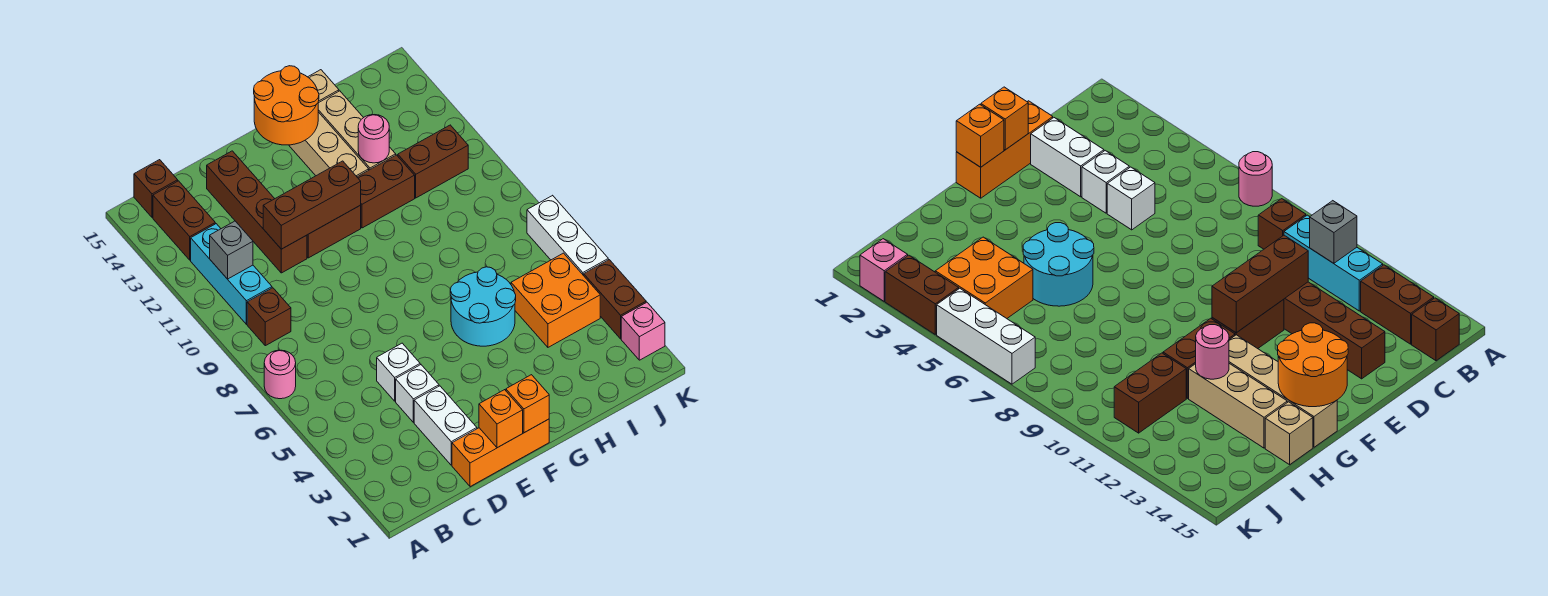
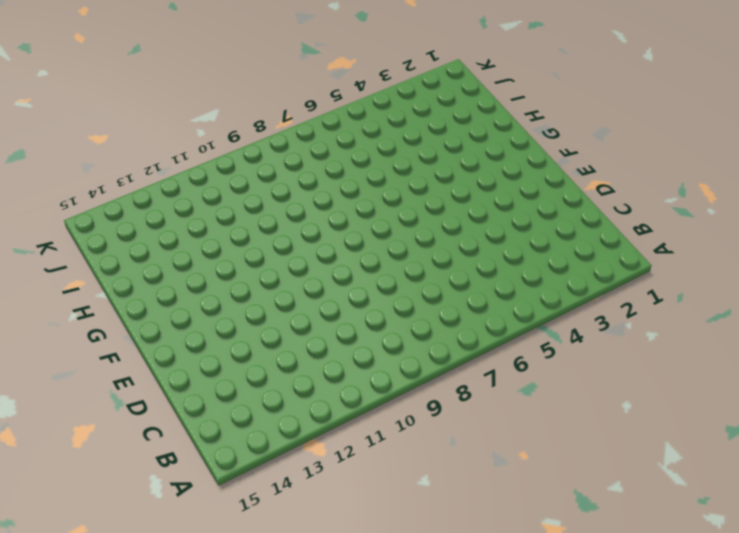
none -> pink round brick A7 level 1
none -> brown brick B9 level 1
none -> cyan brick B10:B12 level 1

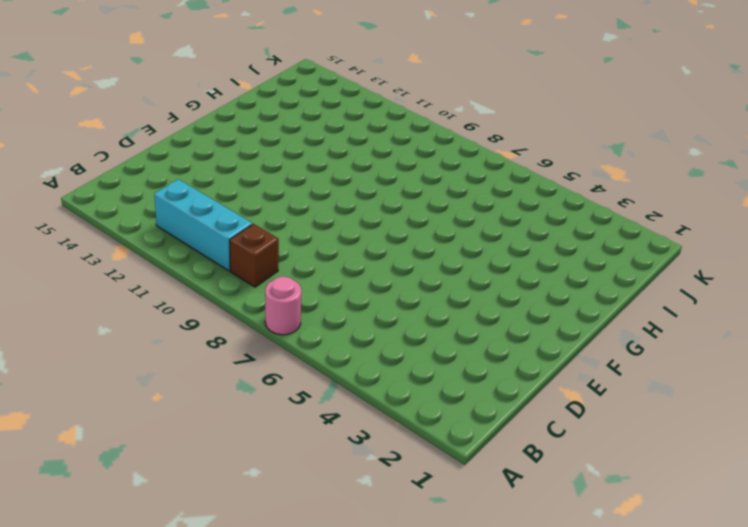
none -> brown brick B13:B14 level 1
none -> brown brick B15 level 1
none -> orange brick D1:F1 level 1

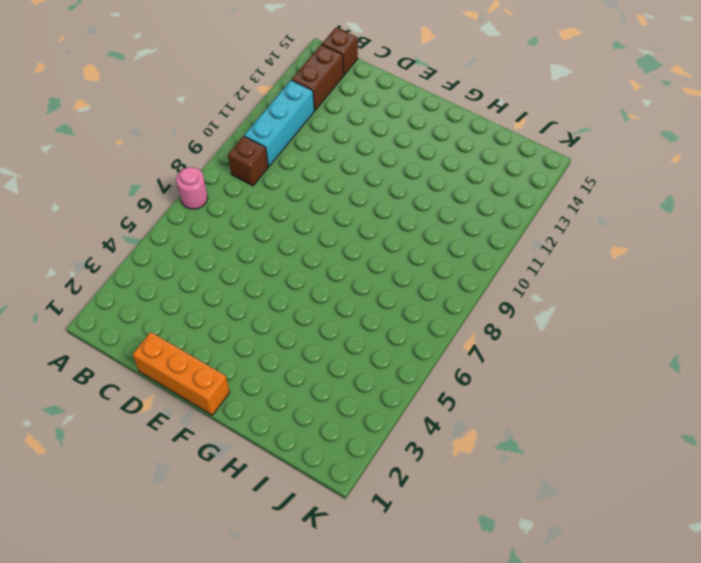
none -> white brick D2:D3 level 1
none -> white brick D4 level 1
none -> white brick D5 level 1

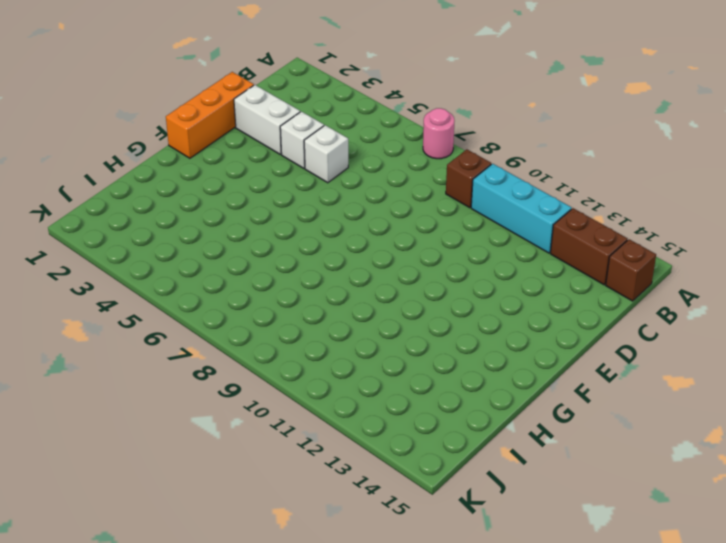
none -> brown brick D11:D14 level 1
none -> brown brick E11:F11 level 1
none -> cyan round brick G5:H6 level 1

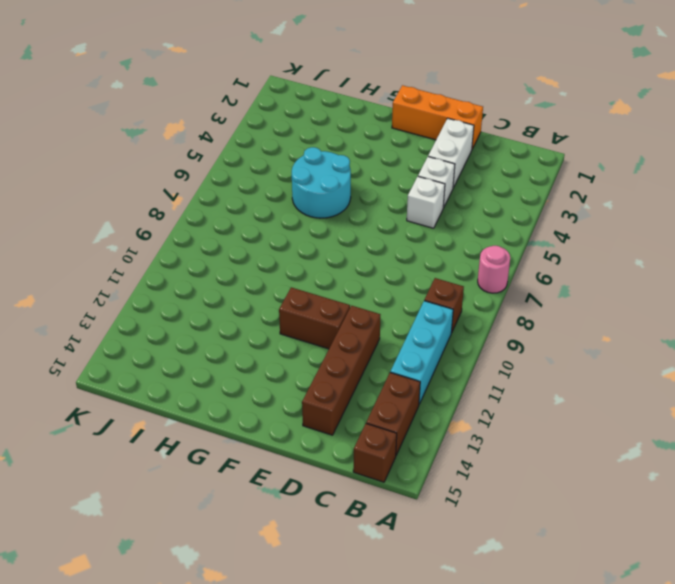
none -> brown brick G11:H11 level 1
none -> tan brick G12:G15 level 1
none -> tan brick H12:H14 level 1

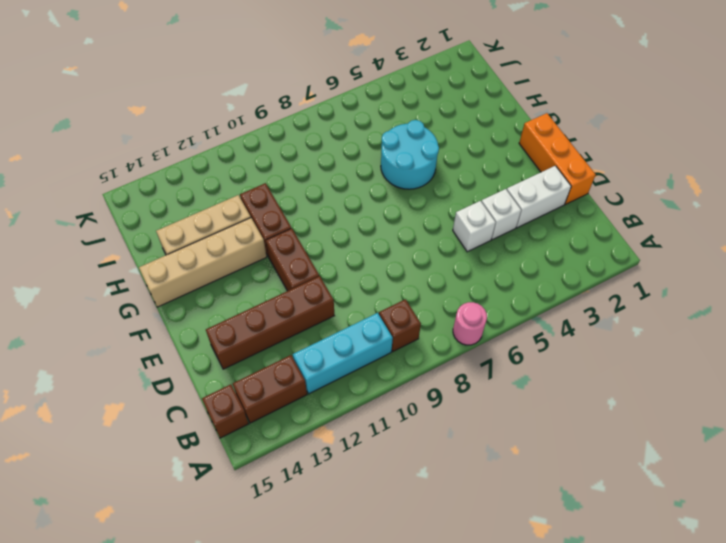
none -> tan brick H15 level 1
none -> orange brick I4:J5 level 1
none -> brown brick I11:J11 level 1

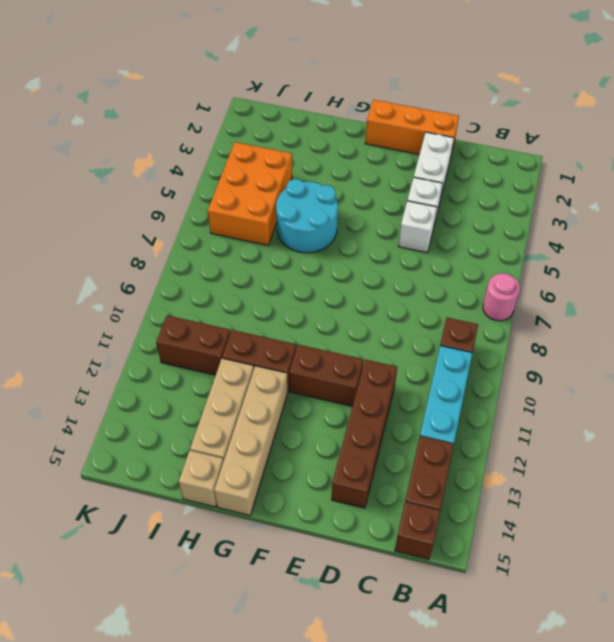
orange brick I4:J6 level 1 -> orange brick I4:J5 level 1
none -> pink brick K2 level 1
none -> brown brick K3:K4 level 1
none -> white brick K5:K7 level 1

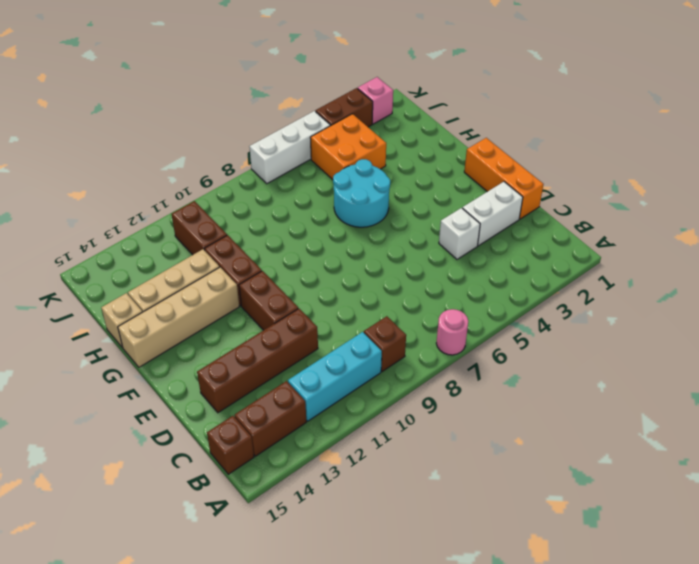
none -> white brick D5 level 1
none -> grey brick B11 level 2
none -> brown brick D11:F11 level 2

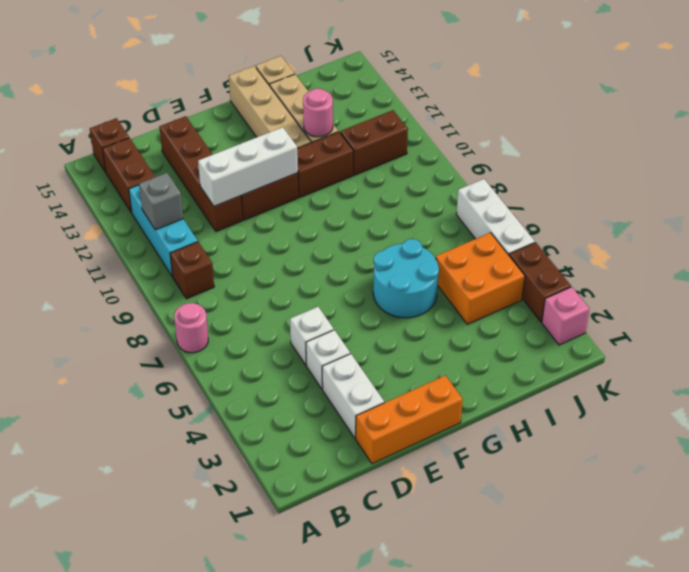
white brick D11:F11 level 2 -> brown brick D11:F11 level 2
none -> orange brick E1 level 2
none -> orange brick F1 level 2
none -> orange round brick F14:G15 level 2

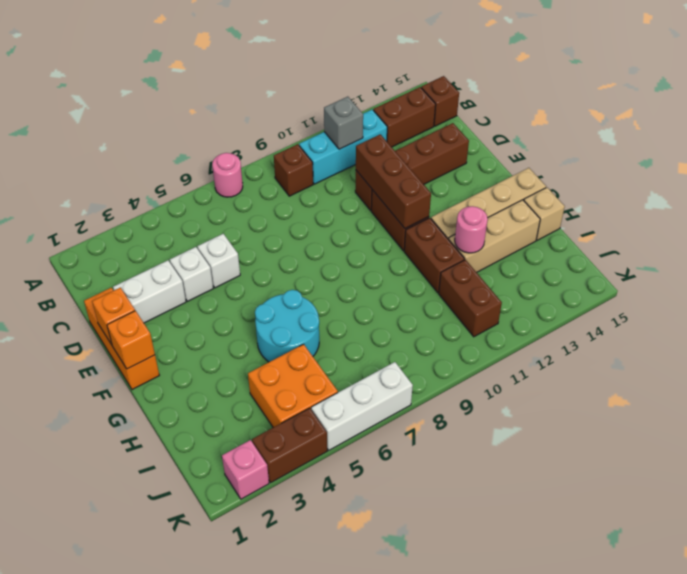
none -> orange round brick F14:G15 level 2

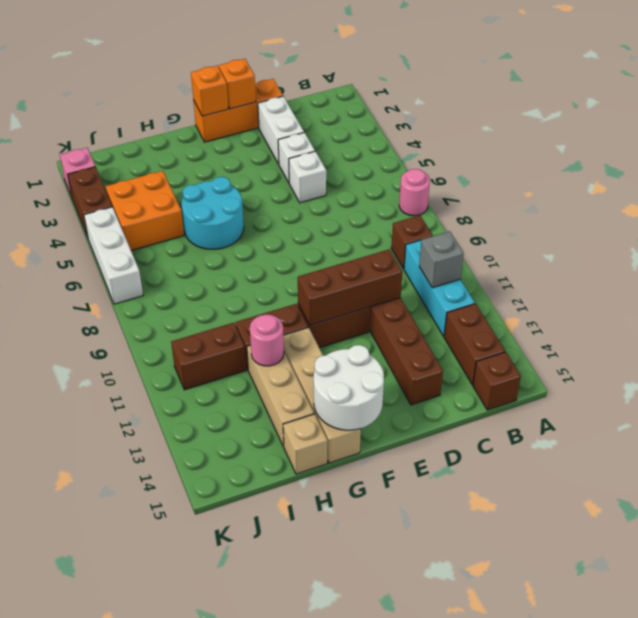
white round brick F14:G15 level 2 -> orange round brick F14:G15 level 2

